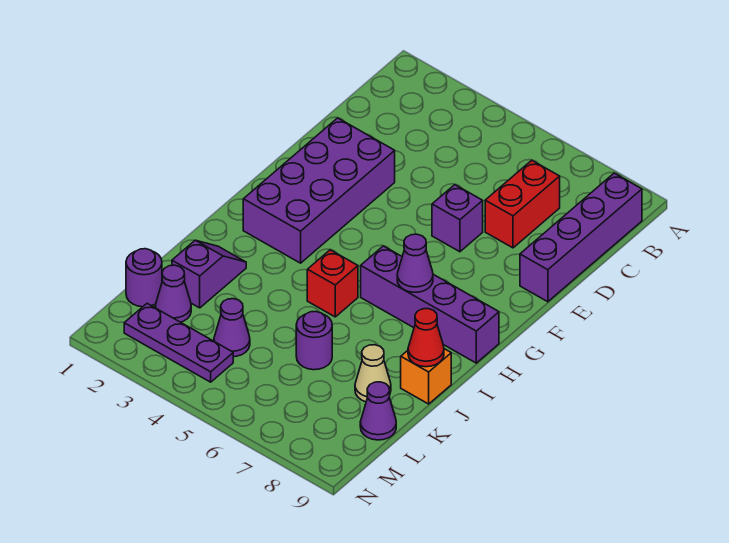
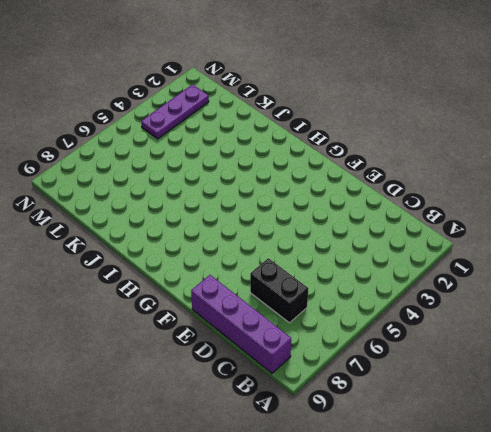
black brick C7:D7 level 1 -> red brick C7:D7 level 1
none -> purple brick E2:H3 level 1
none -> purple brick E6 level 1
none -> purple brick H6:H9 level 1

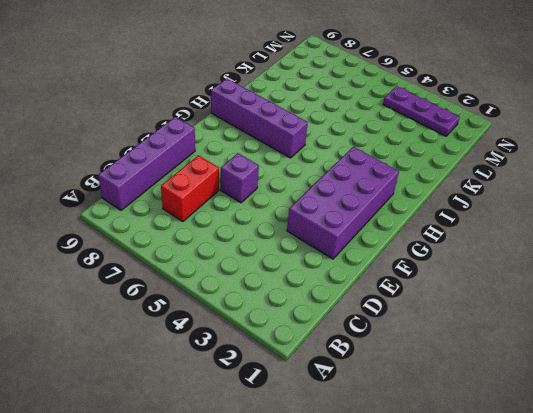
none -> red brick I5 level 1
none -> purple slope J2:K2 level 1 top K
none -> orange brick J9 level 1

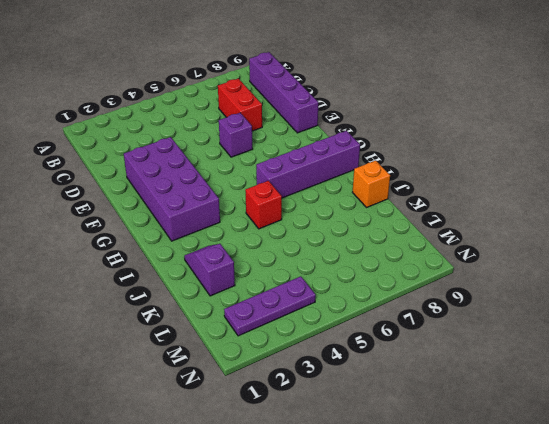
none -> purple round brick K6 level 1
none -> tan cone K8 level 1
none -> purple round brick L1 level 1

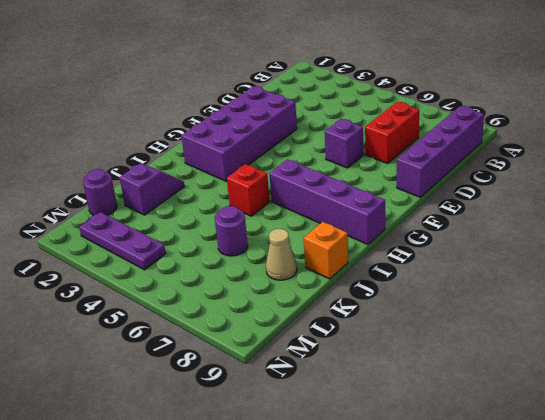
none -> purple cone L2 level 1
none -> purple cone L4 level 1
none -> purple cone L9 level 1

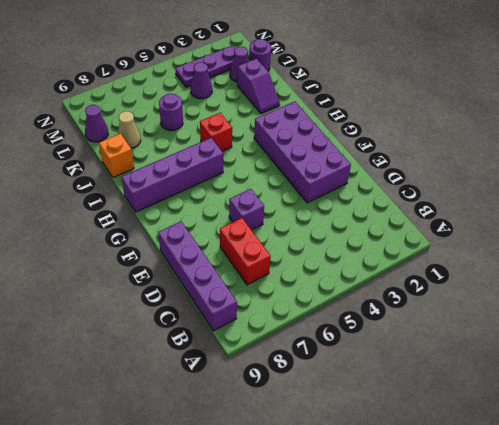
none -> purple cone H7 level 2
none -> red cone J9 level 2

